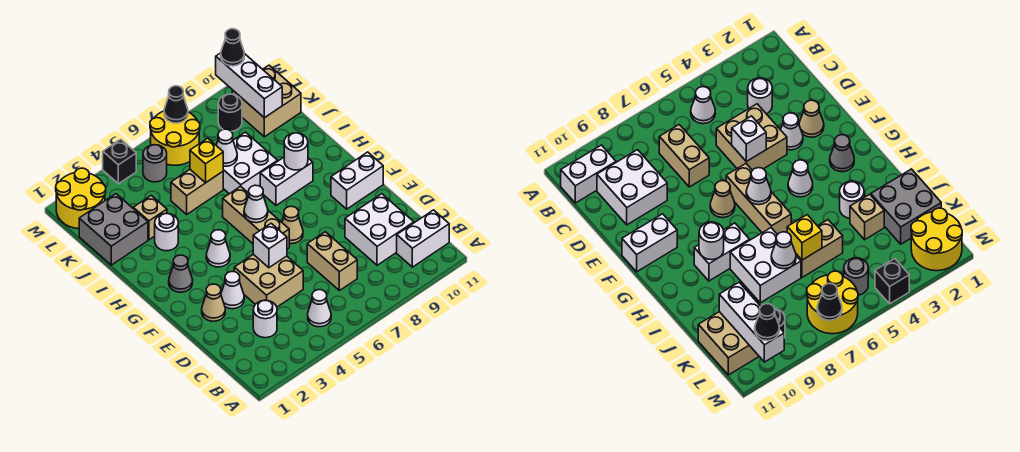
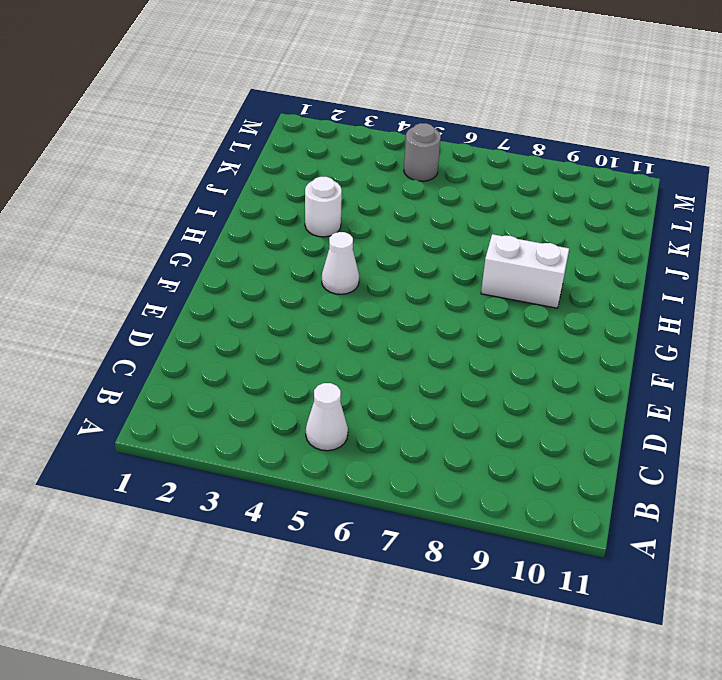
none -> white brick B10:B11 level 1
none -> white round brick C3 level 1
none -> tan brick C7:D7 level 1
none -> white brick C9:D10 level 1

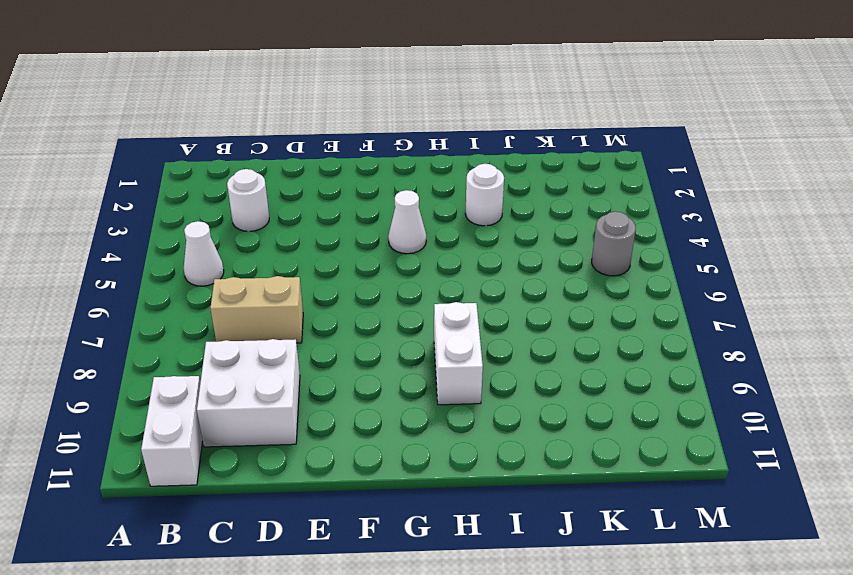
none -> tan brick D4:E5 level 1
none -> tan cone E2 level 1
none -> white cone E3 level 1
none -> tan brick F6:H6 level 1

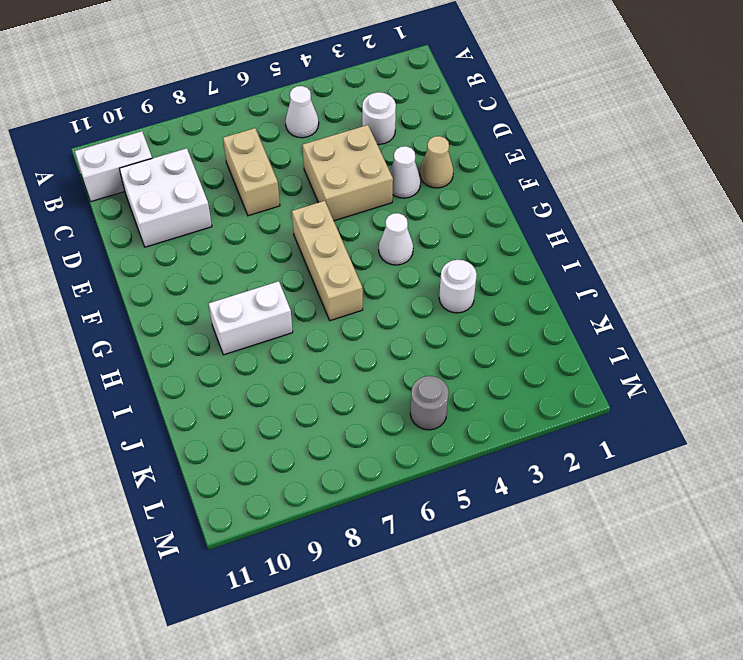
none -> tan cone F7 level 1
none -> white brick F10:F11 level 1
none -> grey cone G2 level 1
none -> white brick I7:J8 level 1

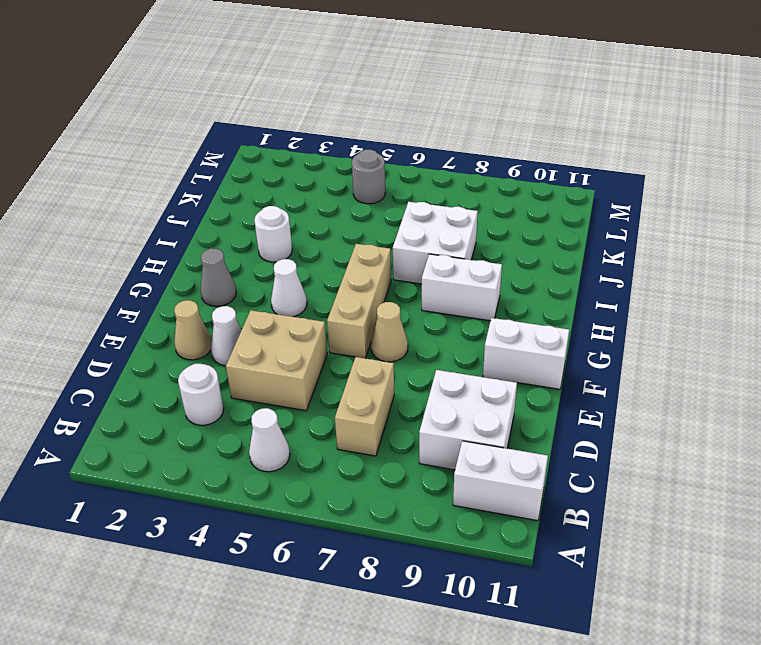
none -> grey brick J1:K2 level 1
none -> tan brick J3 level 1
none -> tan brick J5:J6 level 1
none -> tan brick K10:L11 level 1

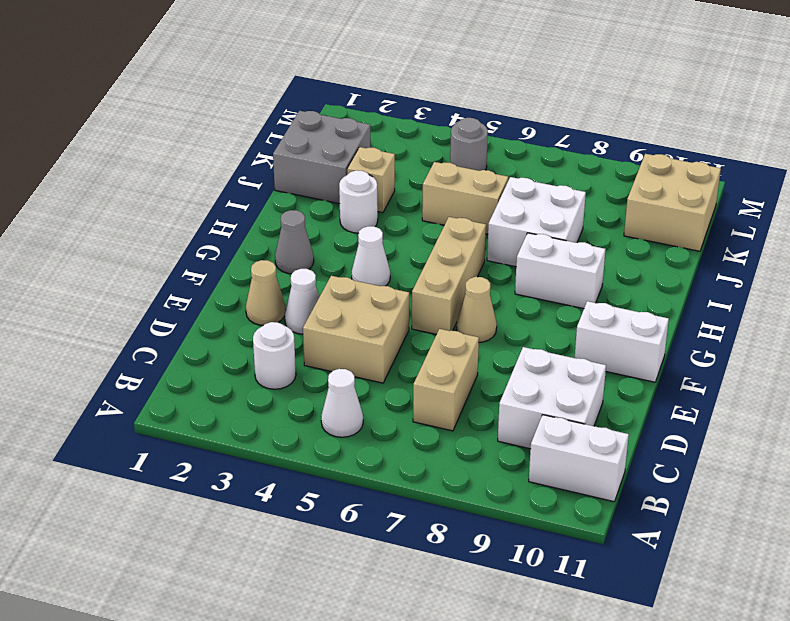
none -> yellow round brick L1:M2 level 1
none -> yellow round brick L6:M7 level 1
none -> black round brick L9 level 1
none -> black brick M4 level 1

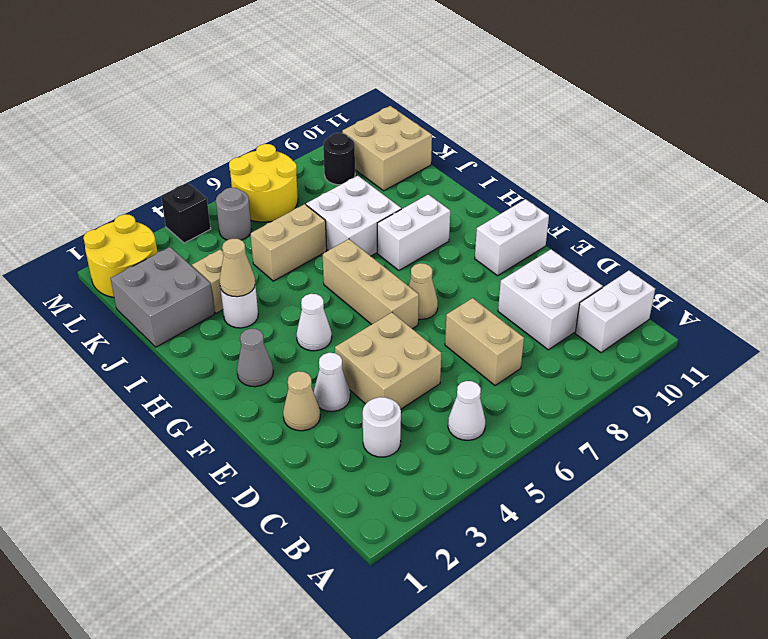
tan cone I3 level 2 -> none
none -> white brick E5 level 2
none -> white cone G6 level 2
none -> white round brick H9 level 2
none -> yellow brick J6 level 2

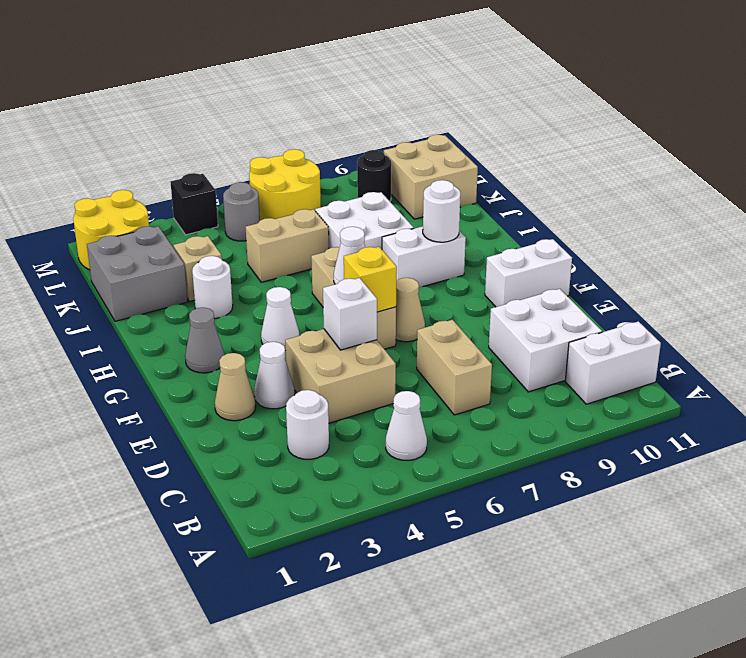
yellow brick F6 level 2 -> yellow brick J6 level 2
none -> white cone J7 level 2
none -> white brick K10:M10 level 2
none -> black cone M7 level 2
none -> black cone M10 level 3

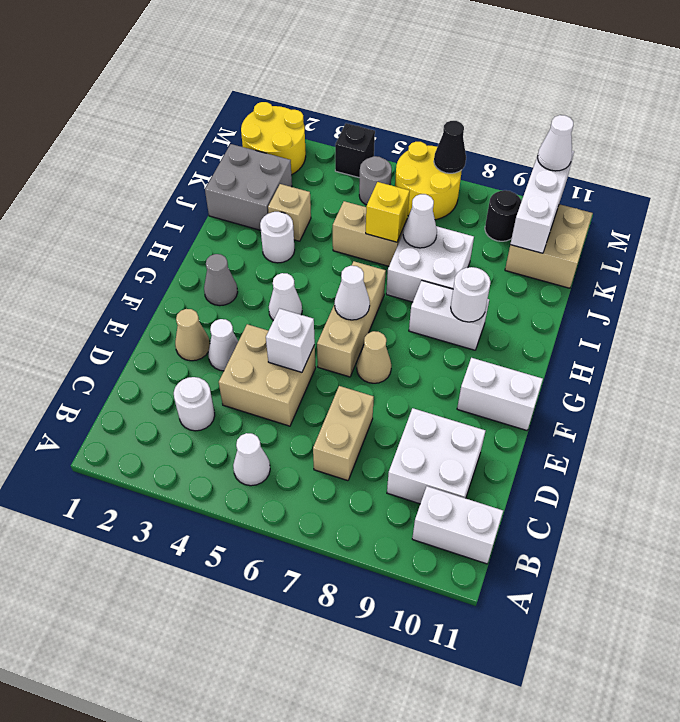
white cone M10 level 3 -> black cone M10 level 3

